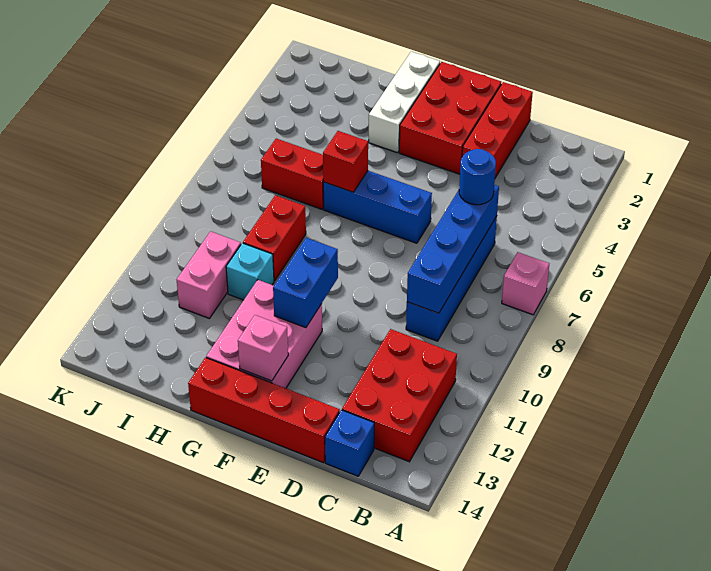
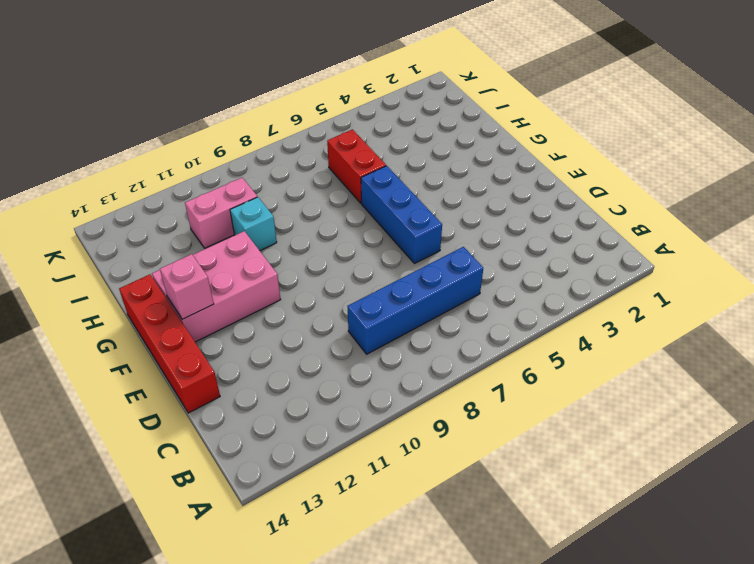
none -> pink brick A7 level 1
none -> red brick B11:C13 level 1
none -> blue brick C14 level 1

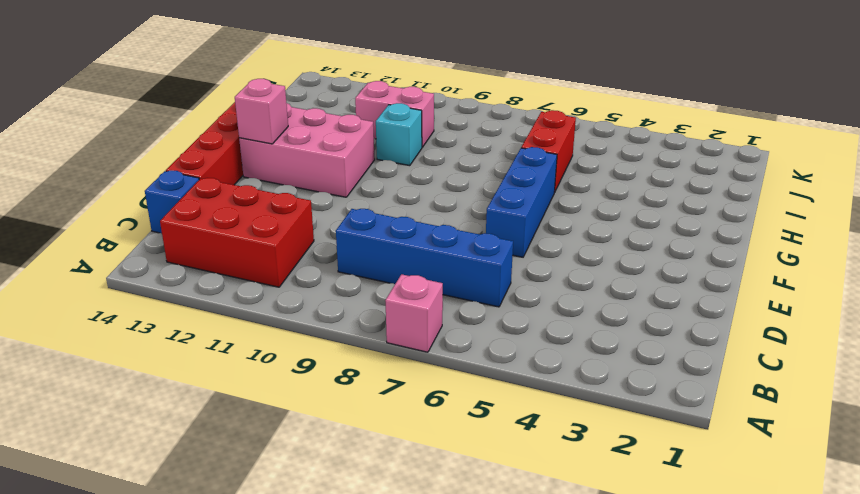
none -> red brick D1:D3 level 1
none -> red brick E1:F3 level 1
none -> white brick G1:G3 level 1

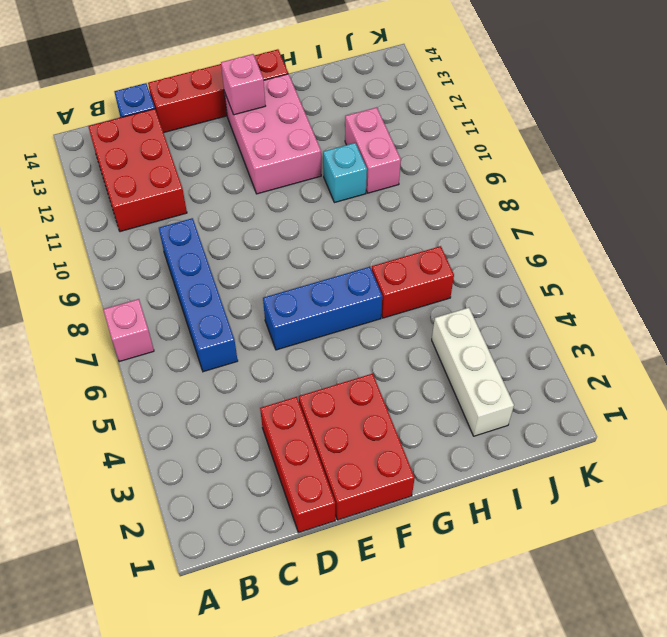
white brick I2:I4 level 1 -> white brick G1:G3 level 1
none -> red brick H8:H9 level 1
none -> blue brick C6:C9 level 2
none -> blue brick F10:F11 level 2

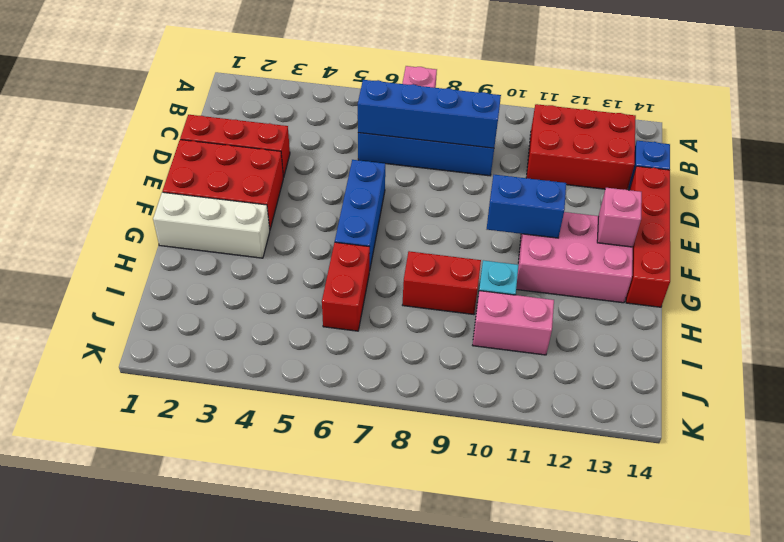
none -> red brick G6 level 2
none -> blue round brick C6 level 3

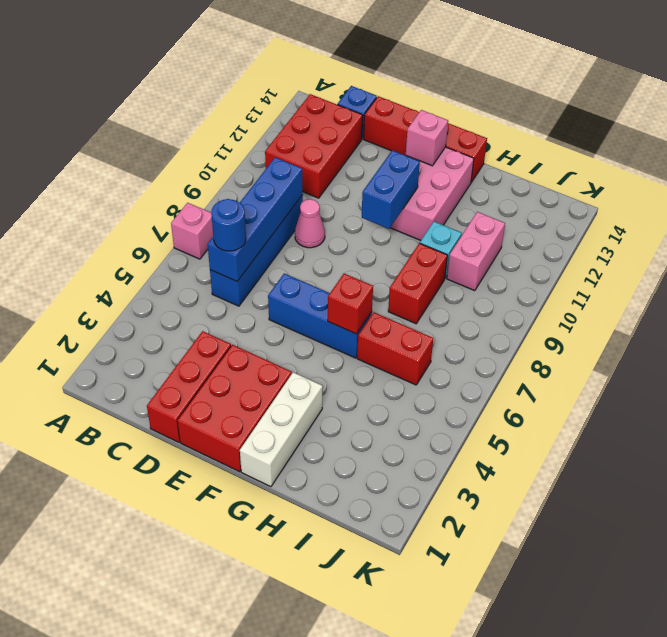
pink cone D9 level 1 -> none

